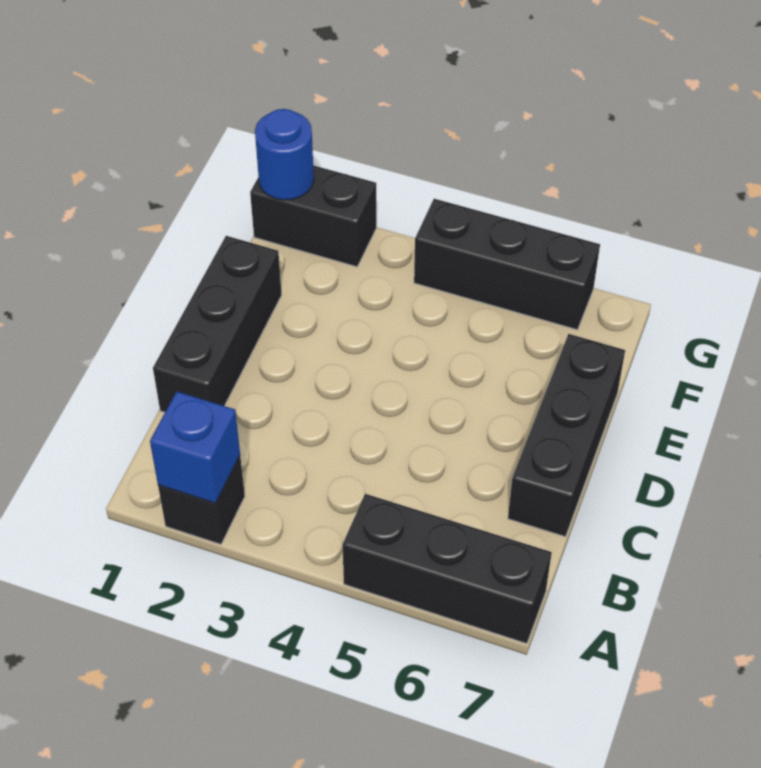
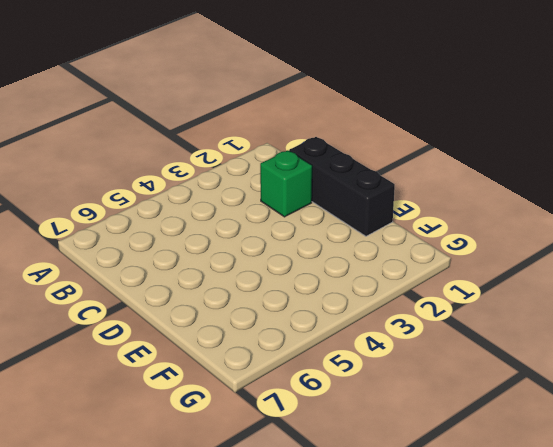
green brick C2 level 1 -> none
none -> black brick A2 level 1
none -> black brick A5:A7 level 1

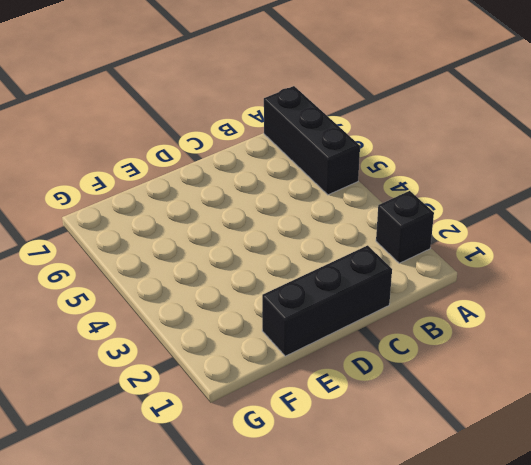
none -> black brick C7:E7 level 1
none -> black brick G1:G2 level 1

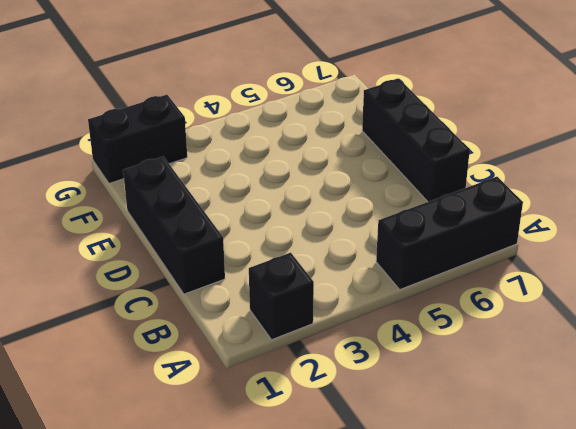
none -> black brick G4:G6 level 1
none -> blue brick A2 level 2

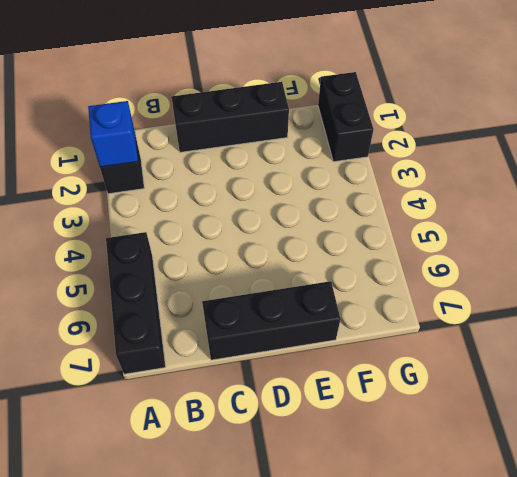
none -> black brick G4:G6 level 1
none -> blue round brick G1 level 2

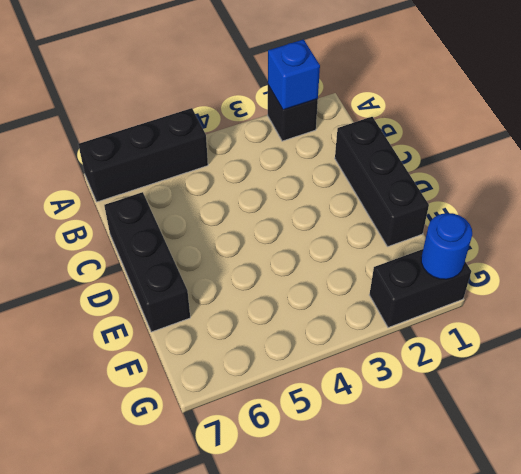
none -> black brick G4:G6 level 1

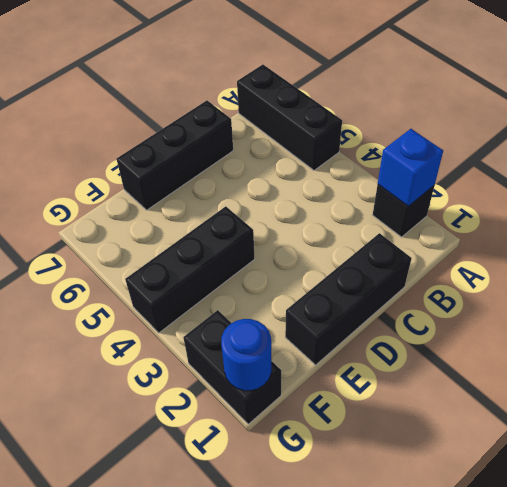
black brick E4:G4 level 1 -> black brick G4:G6 level 1

